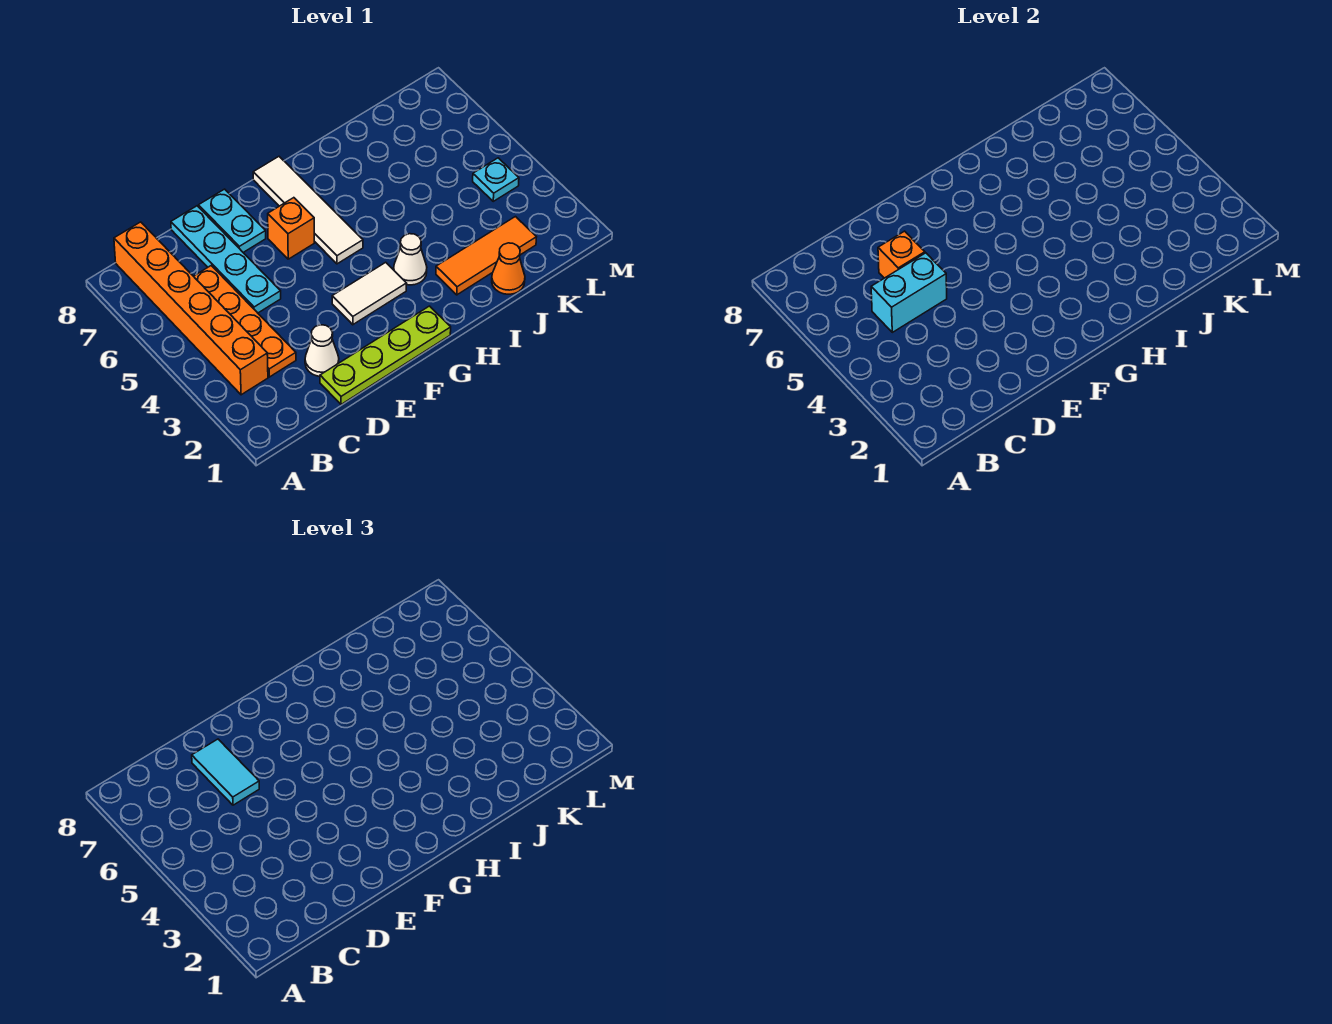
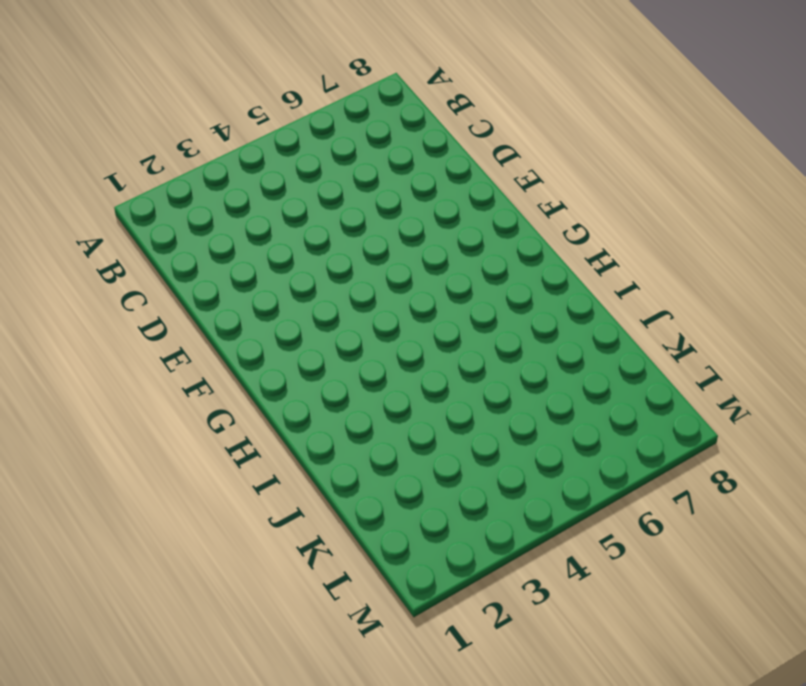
none -> orange brick B3:B8 level 1
none -> orange plate C3:C6 level 1
none -> lime plate D1:G1 level 1

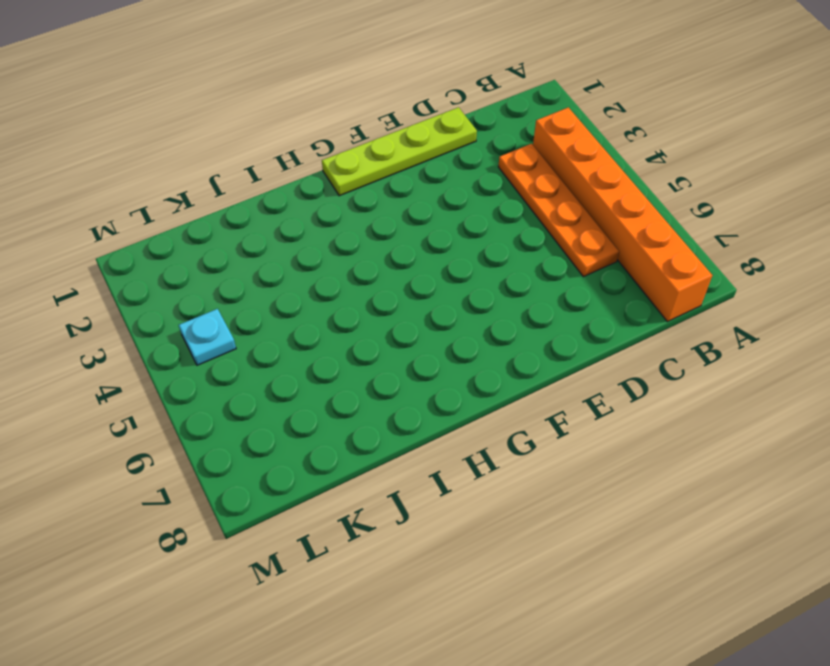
none -> white cone D2 level 1
none -> cyan plate D5:D8 level 1
none -> cyan plate E7:E8 level 1

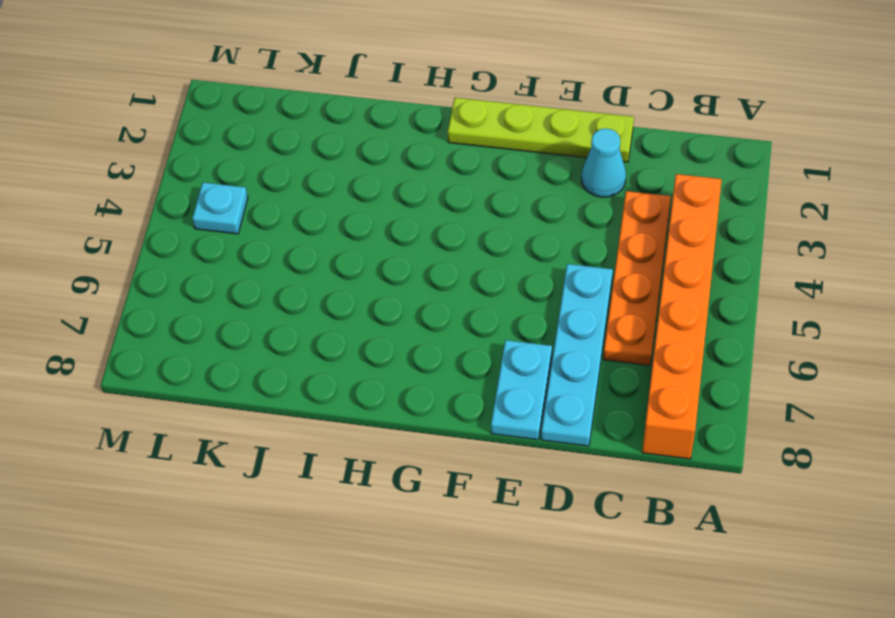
cyan cone D2 level 1 -> white cone D2 level 1
none -> white tile F3:G3 level 1
none -> orange brick F6 level 1
none -> white tile G5:G8 level 1

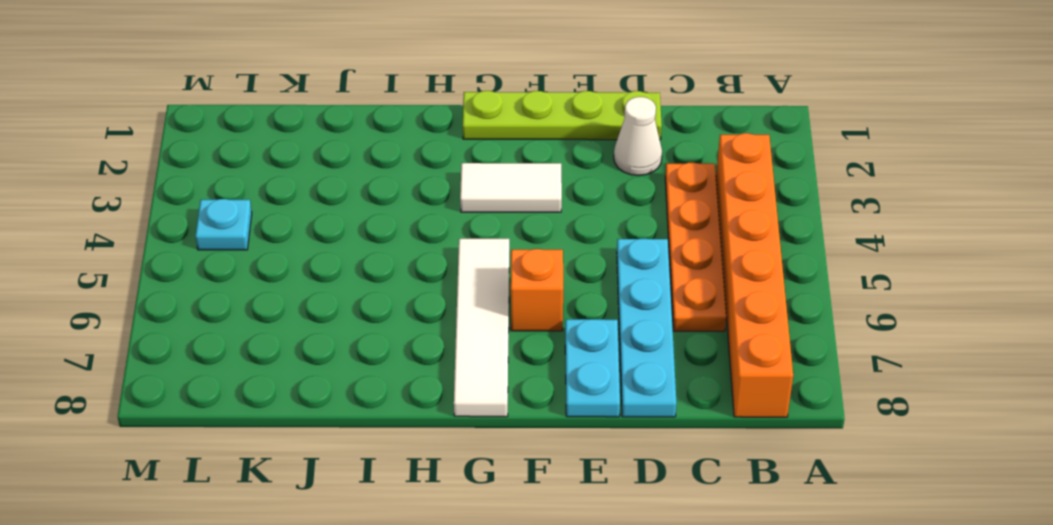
none -> white cone H3 level 1
none -> orange tile I2:K2 level 1
none -> orange cone J1 level 1

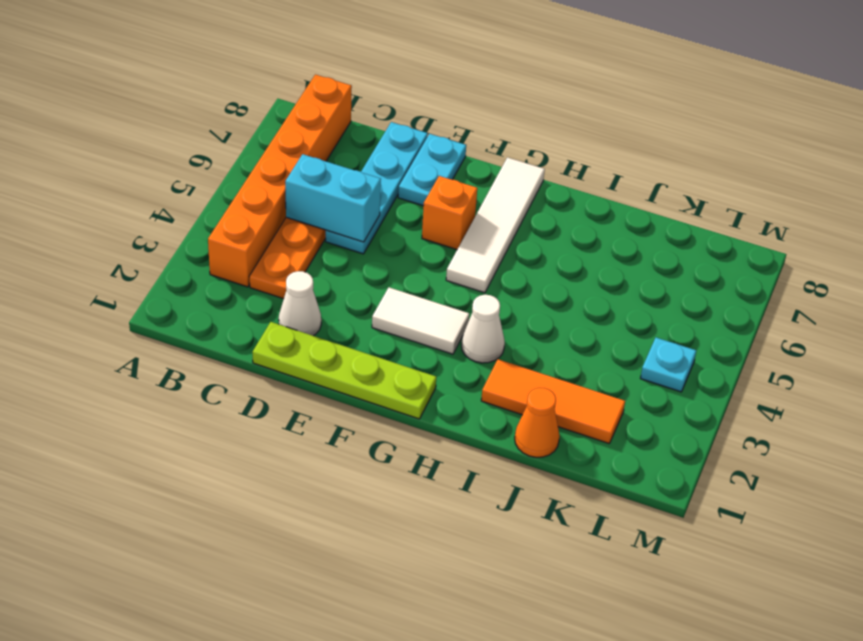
none -> orange brick D6 level 2
none -> cyan tile D6:D7 level 3

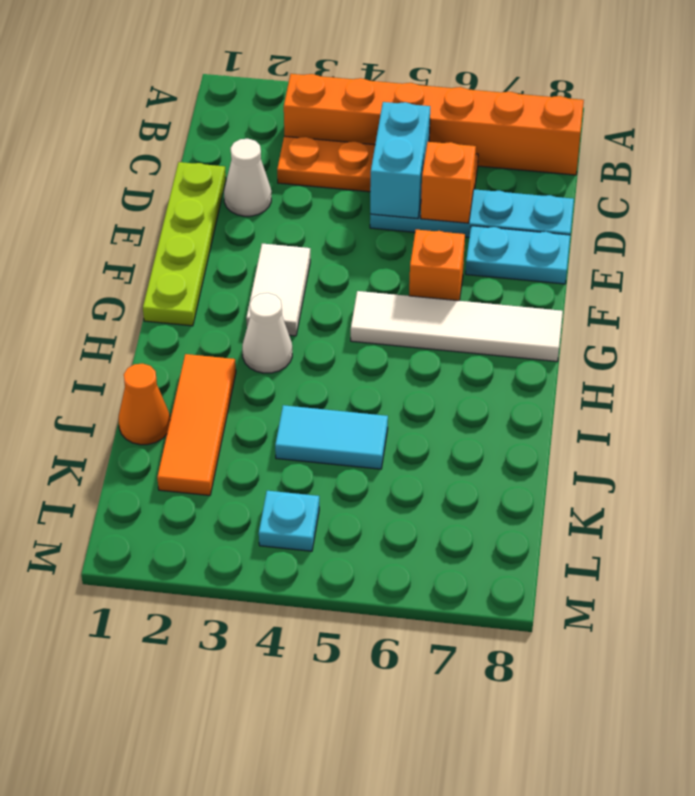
cyan tile J4:J5 level 1 -> cyan tile D6:D7 level 3

